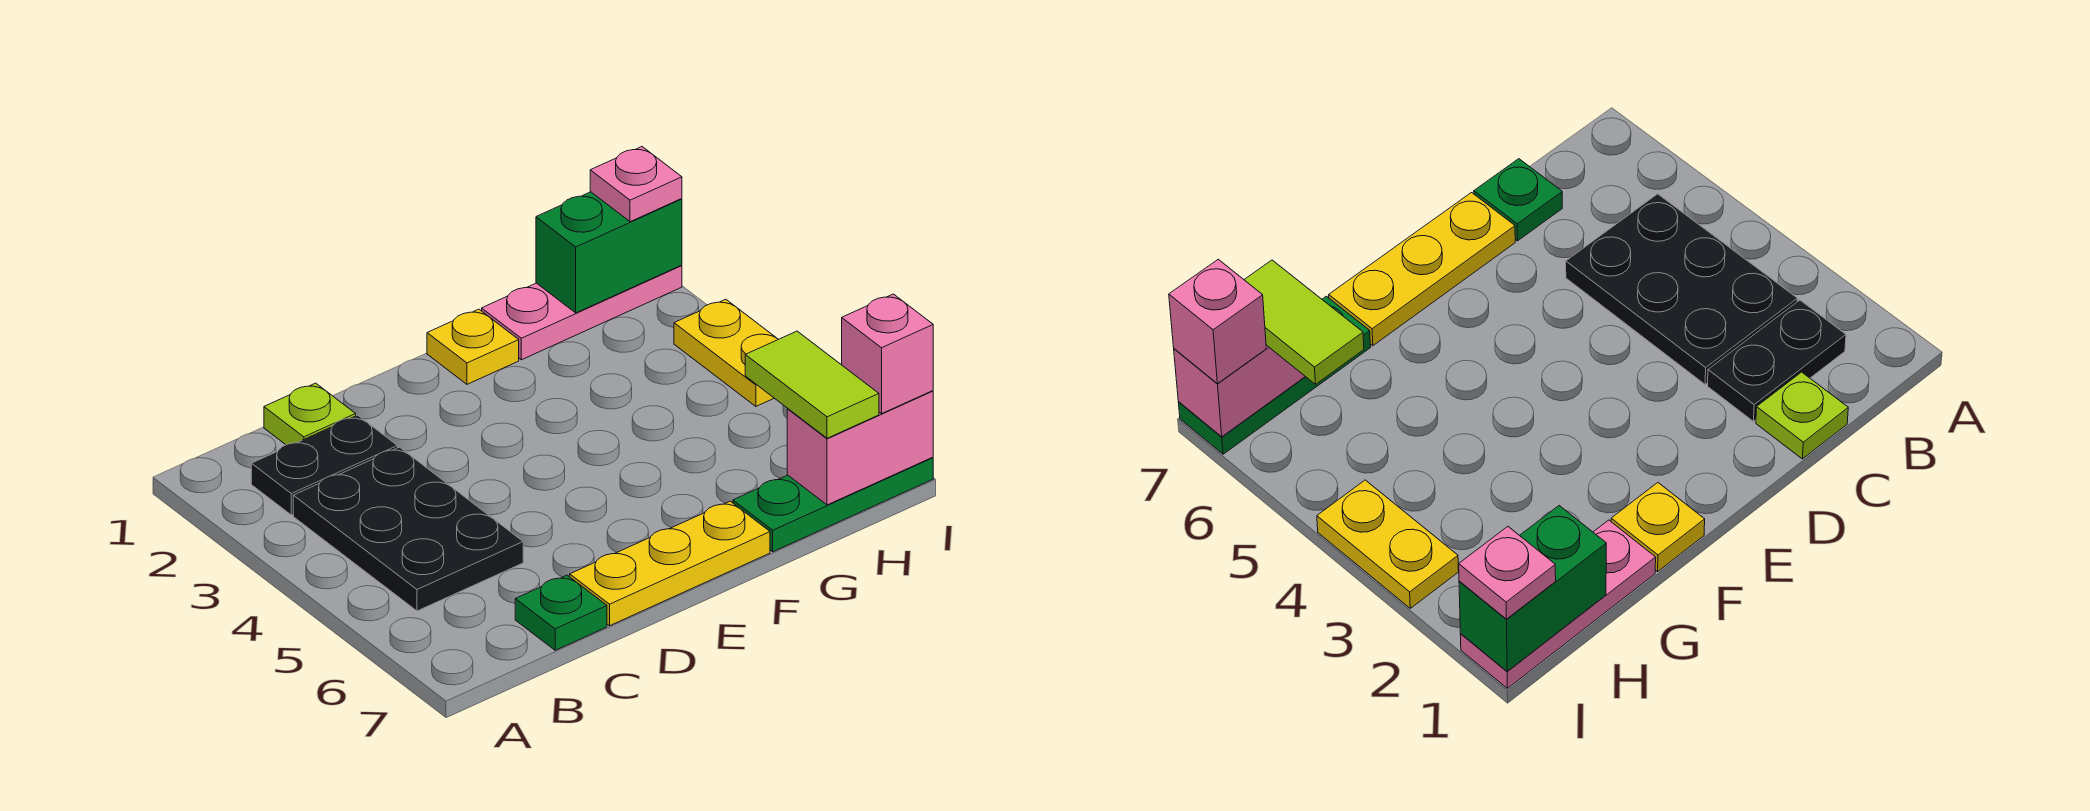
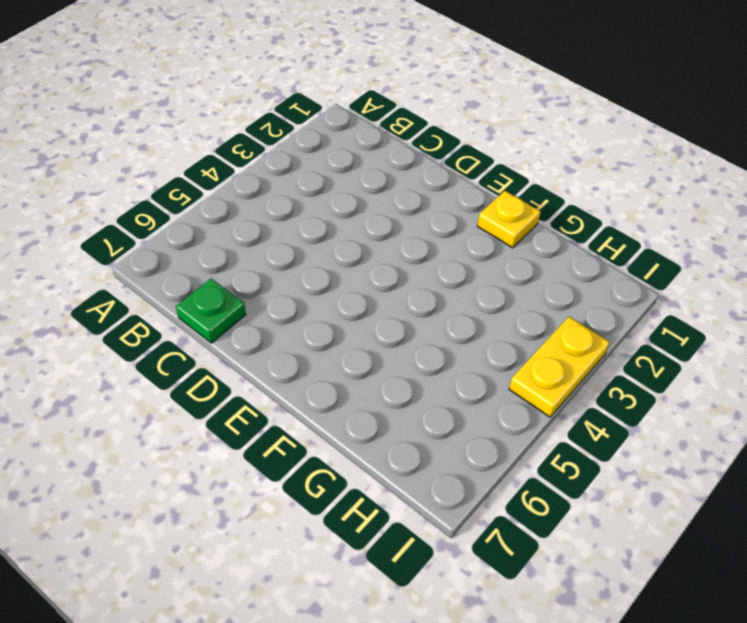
none -> black plate B2:C2 level 1
none -> black plate B3:C5 level 1
none -> lime plate C1 level 1

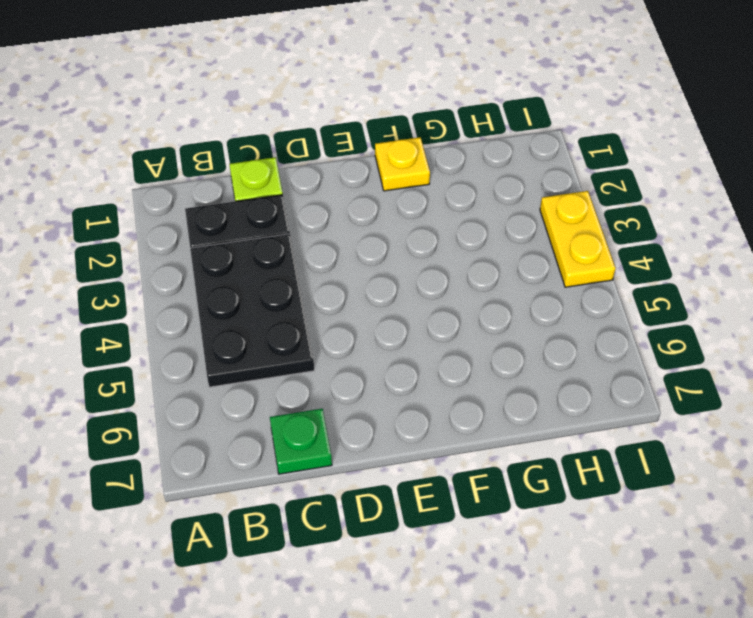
none -> yellow plate D7:F7 level 1
none -> pink plate G1:I1 level 1
none -> green plate G7:I7 level 1

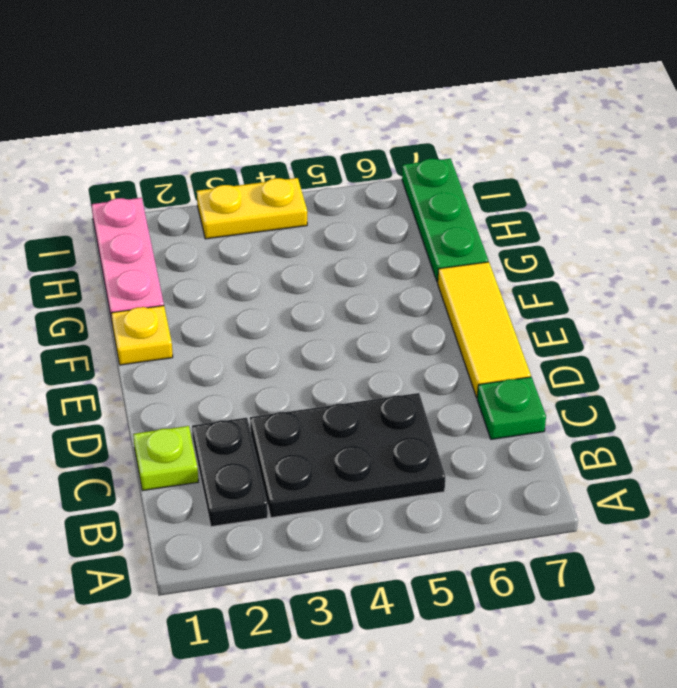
yellow tile D7:F7 level 1 -> yellow plate D7:F7 level 1
none -> green brick H1:I1 level 2
none -> pink brick H7:I7 level 2
none -> lime tile H6:H7 level 3

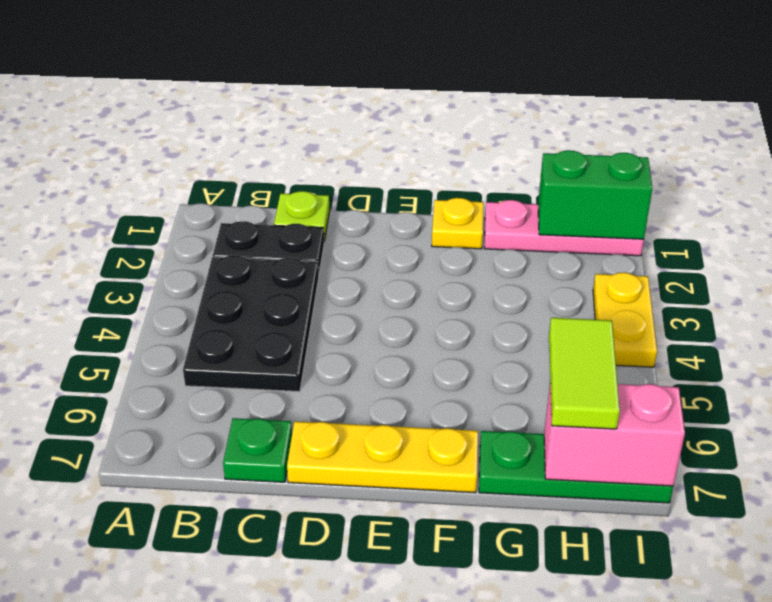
none -> pink plate I1 level 3
none -> pink brick I7 level 3

